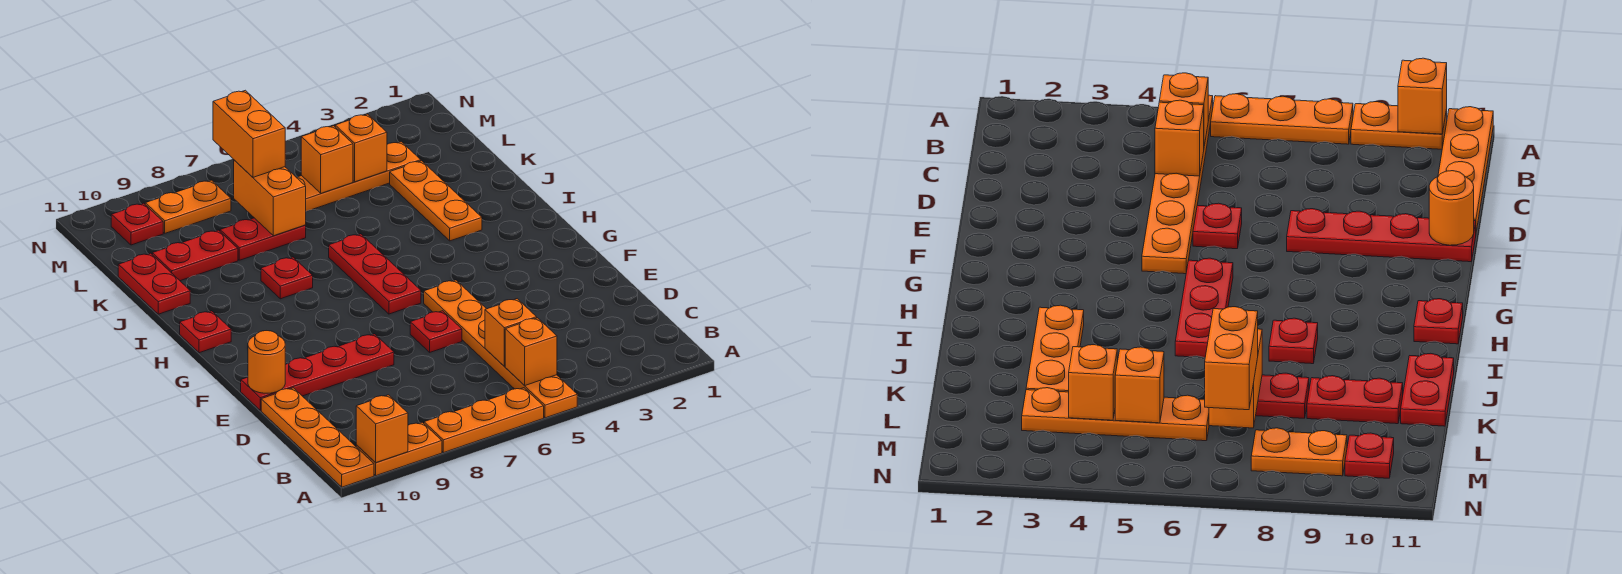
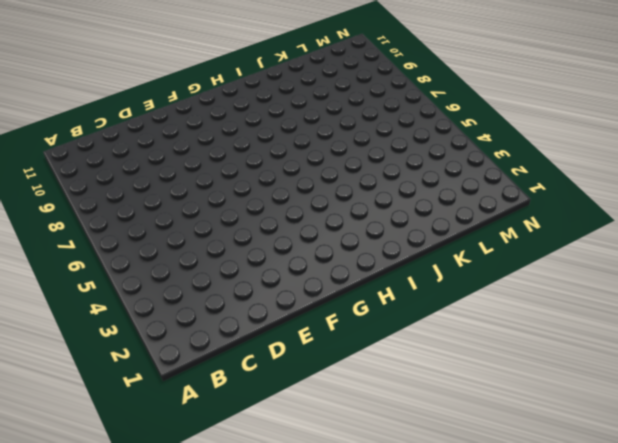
none -> orange plate A5:F5 level 1
none -> orange plate A6:A8 level 1
none -> orange plate A9:A10 level 1

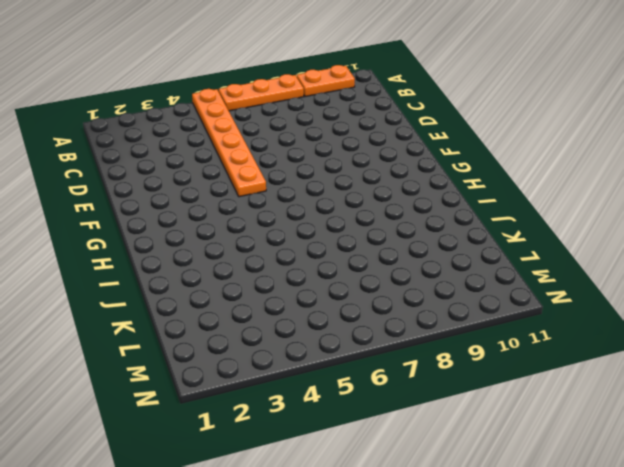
none -> orange plate A11:D11 level 1
none -> red plate E6 level 1
none -> red plate E8:E11 level 1

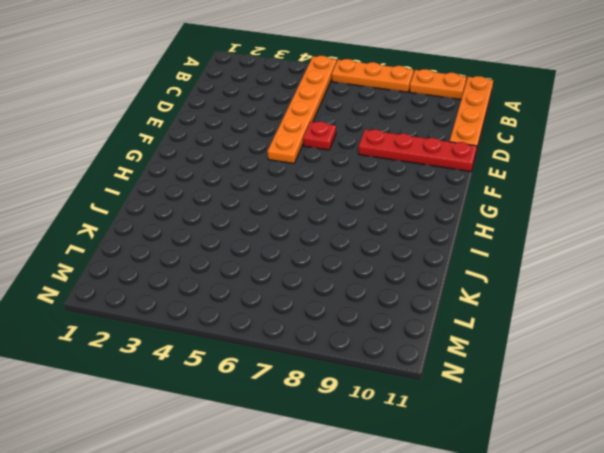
none -> red plate G6:I6 level 1
none -> red plate H11 level 1
none -> orange plate I3:K3 level 1

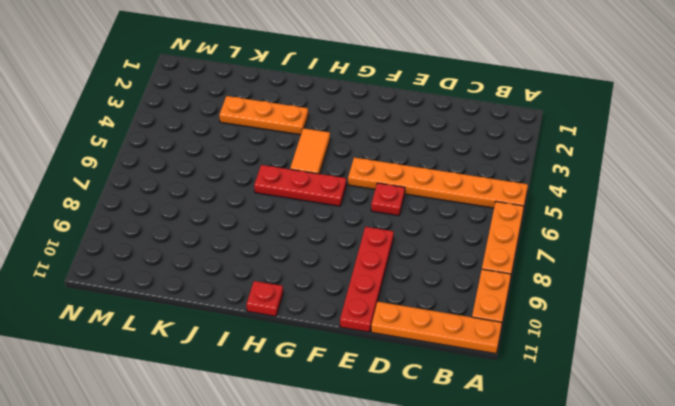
orange tile H4:H5 level 1 -> none
none -> red plate I8 level 1
none -> red plate J11:K11 level 1
none -> red plate K7:K8 level 1

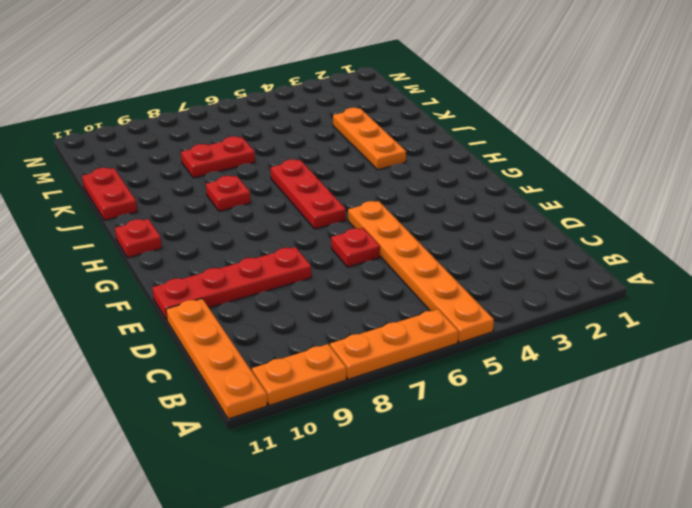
none -> red plate K9:K10 level 1
none -> orange plate L3:L6 level 1
none -> orange plate M8:M9 level 1

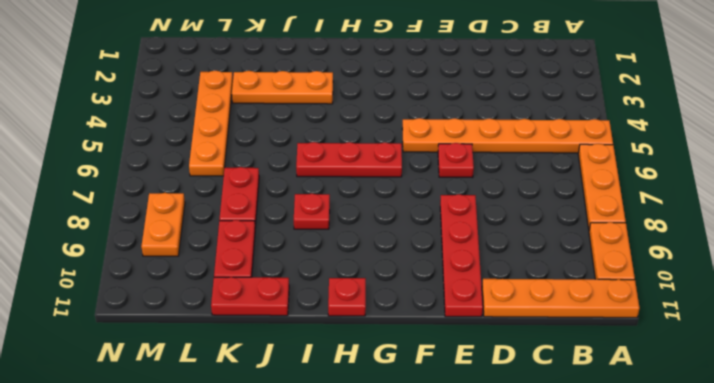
none -> red plate M10 level 1
none -> orange brick A10 level 2
none -> orange brick B5 level 2

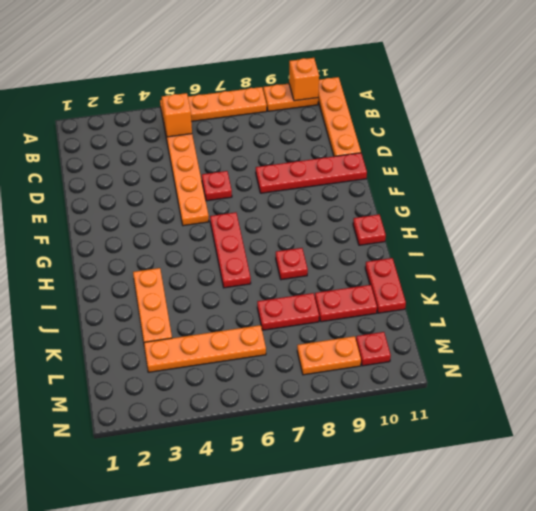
none -> orange brick C5 level 2
none -> orange round brick E11 level 2
none -> orange brick K7:L7 level 2

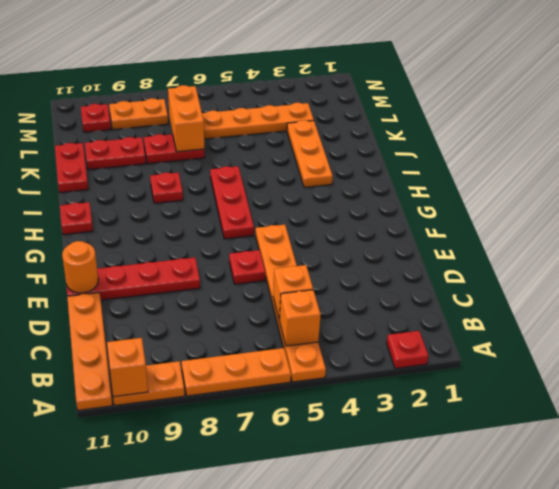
red plate A2 level 1 -> none
none -> orange brick L4 level 2
none -> orange brick L5 level 2
none -> orange brick L7:M7 level 3

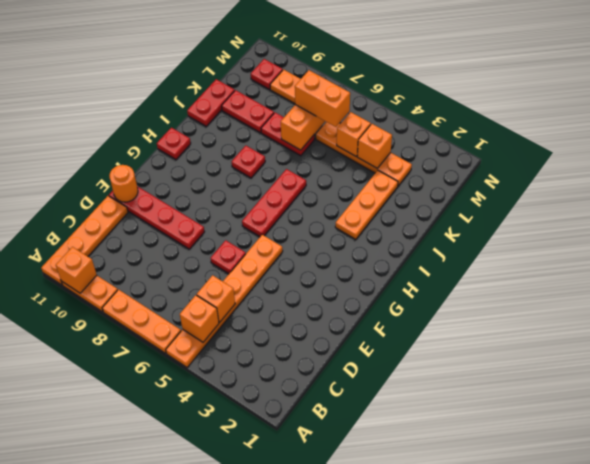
orange brick L6:L7 level 3 -> orange brick L7:M7 level 3

